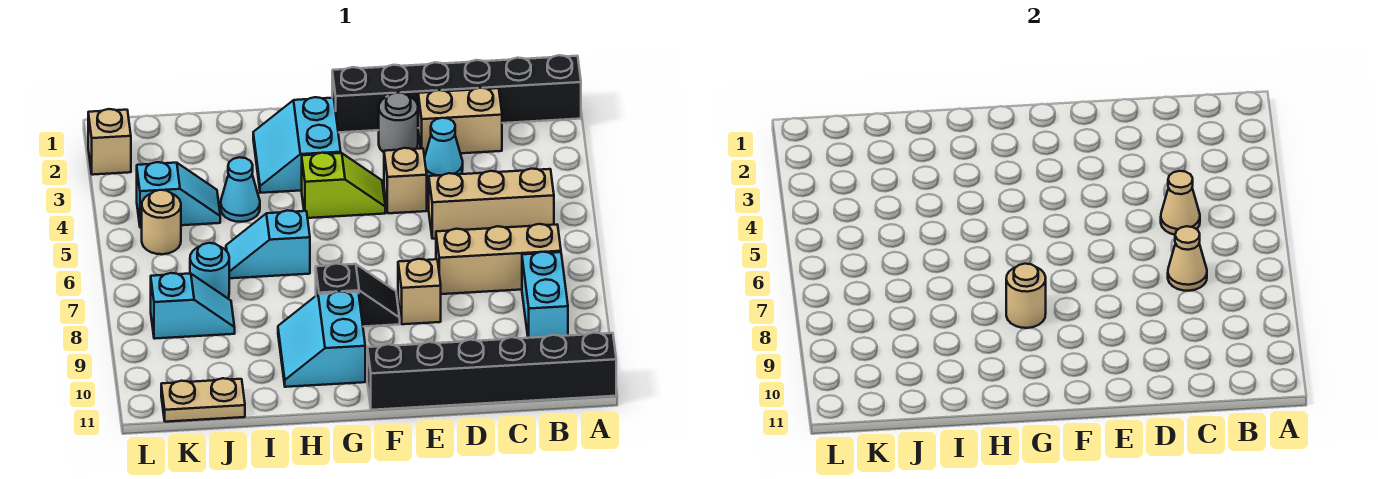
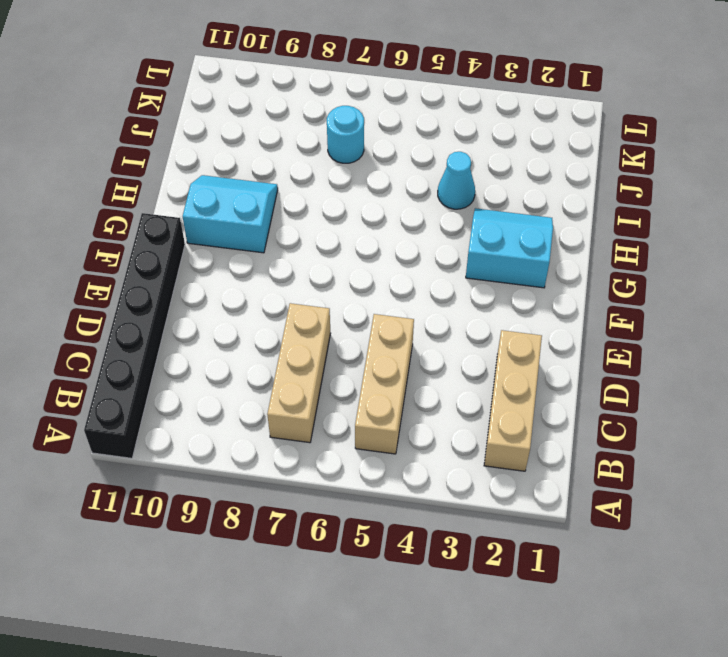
tan brick B2:D2 level 1 -> tan brick C2:D2 level 1
none -> black brick A1:F1 level 1
none -> cyan brick B8:B9 level 1
none -> cyan cone D3 level 1

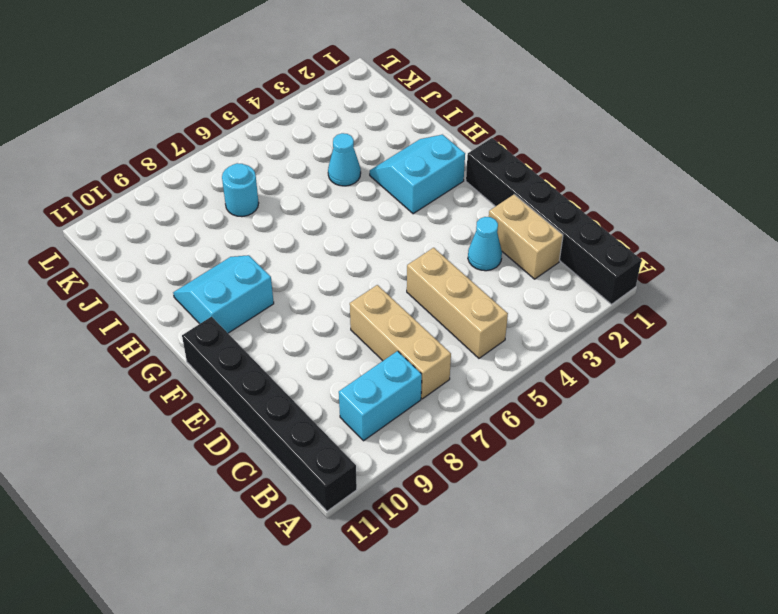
none -> grey round brick E2 level 1
none -> tan brick E4 level 1
none -> tan brick E8 level 1

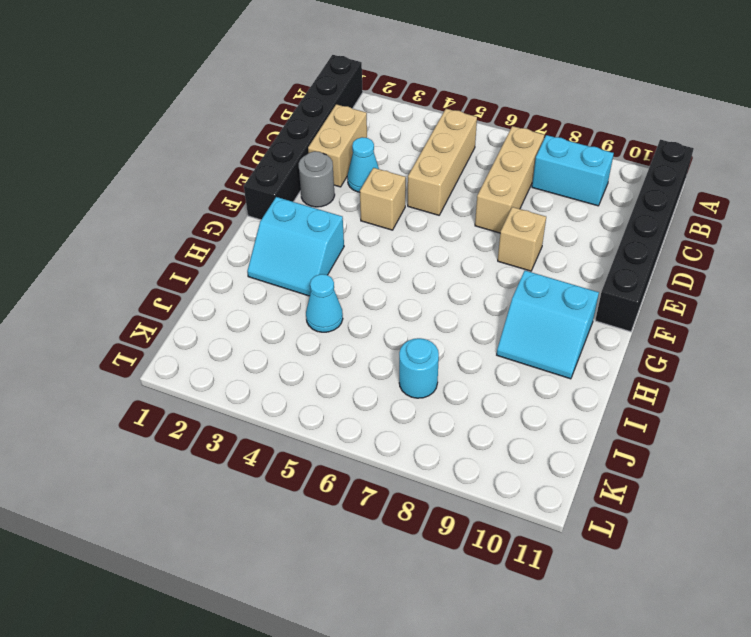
none -> lime slope F4:G4 level 1 top G
none -> black slope F8:G8 level 1 top G
none -> cyan slope H6:I6 level 1 top H

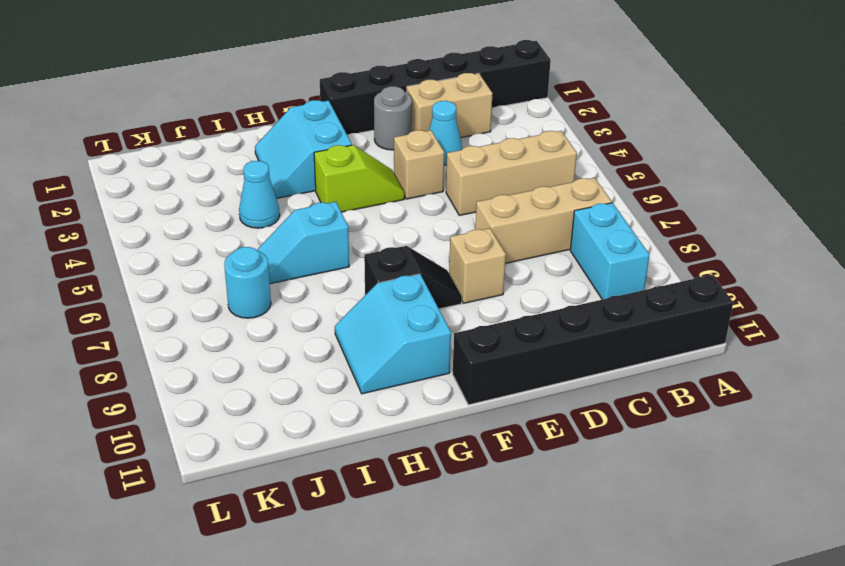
none -> cyan slope J4:K4 level 1 top K
none -> cyan slope J8:K8 level 1 top K
none -> tan plate J11:K11 level 1

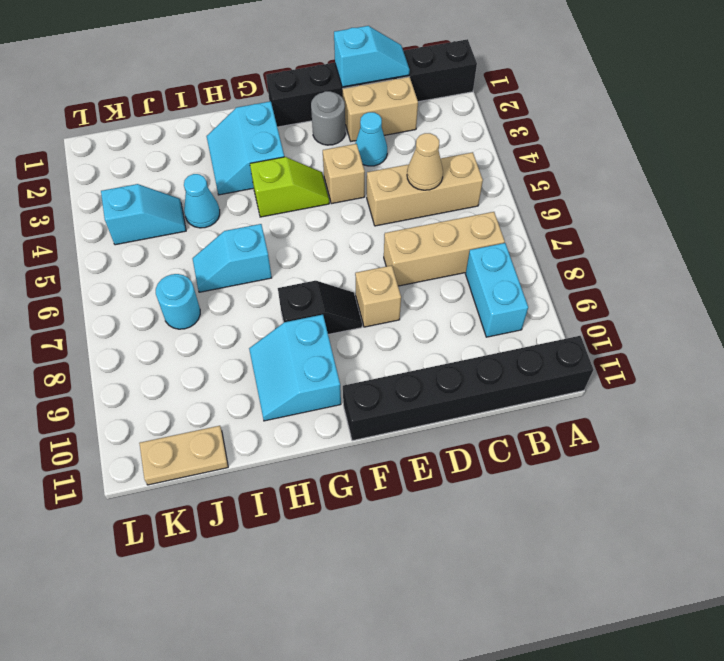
cyan slope C1:D1 level 2 top D -> cyan slope J8:K8 level 1 top K
none -> tan round brick K5 level 1
none -> tan brick L2 level 1
none -> tan cone C7 level 2

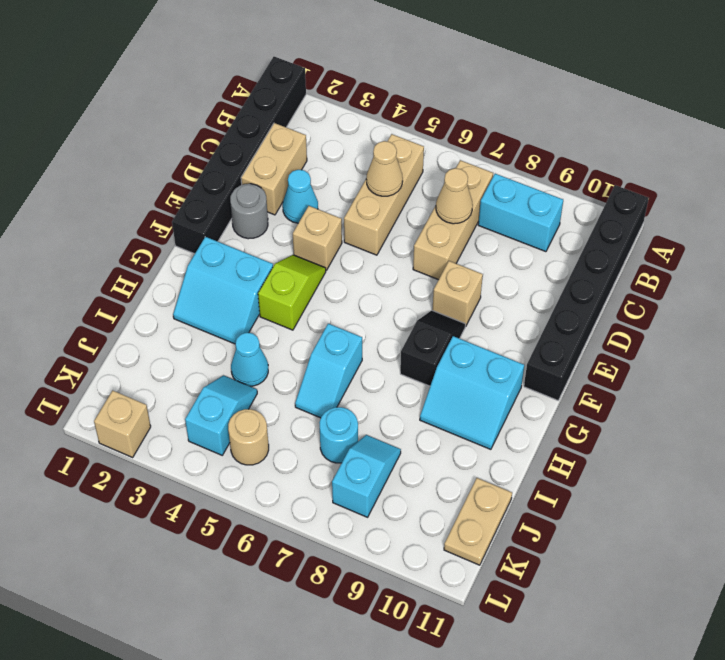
none -> tan round brick G8 level 2

